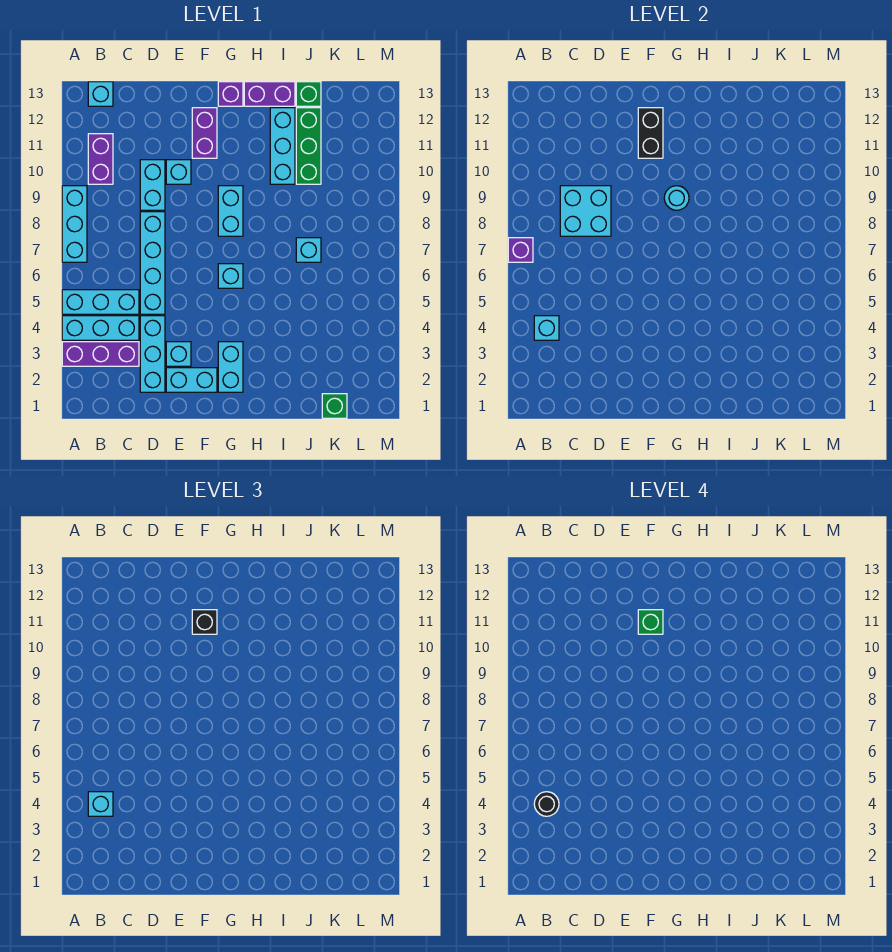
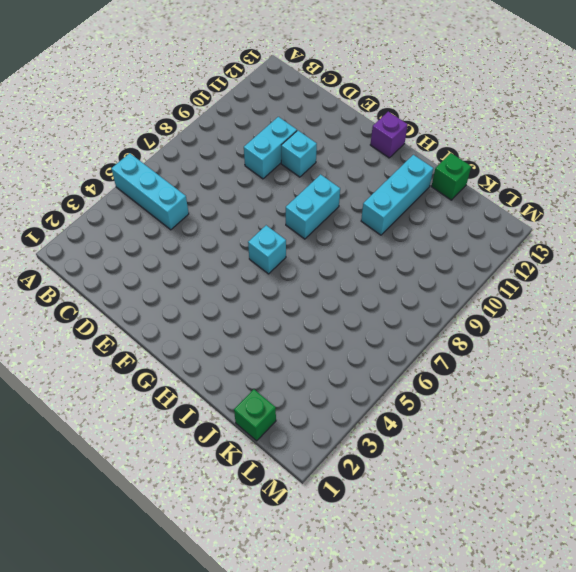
none -> purple brick A3:C3 level 1
none -> cyan brick A4:C4 level 1
none -> cyan brick A7:A9 level 1
none -> purple brick B10:B11 level 1

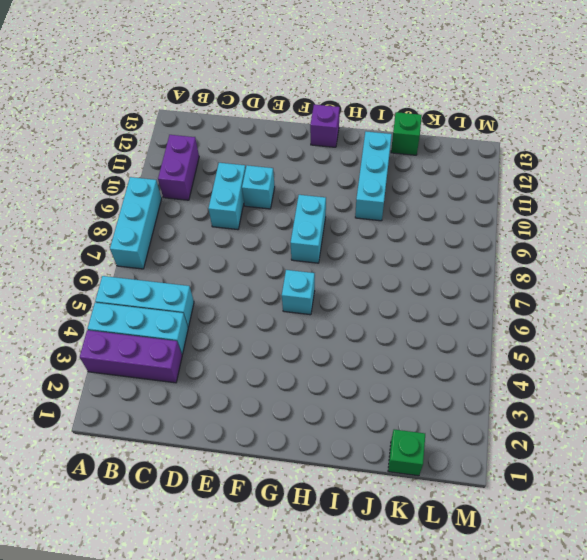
none -> cyan brick B13 level 1
none -> cyan brick D2:D4 level 1
none -> cyan brick D5:D8 level 1
none -> cyan brick E2:F2 level 1

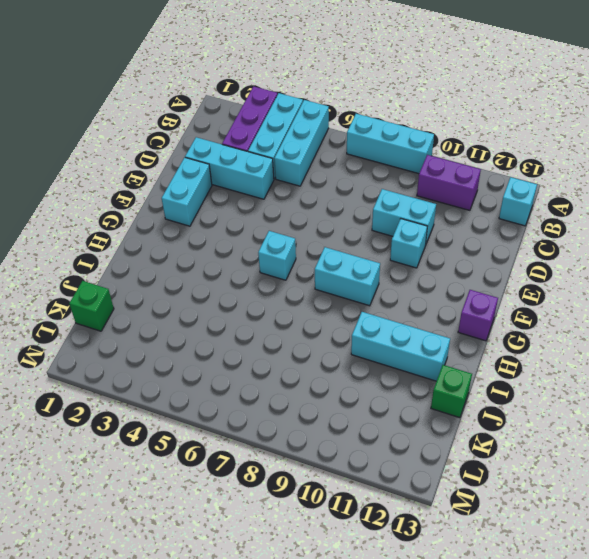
none -> cyan brick D5:D8 level 1
none -> cyan brick E3 level 1
none -> purple brick F11:F12 level 1
none -> cyan brick G2:G3 level 1

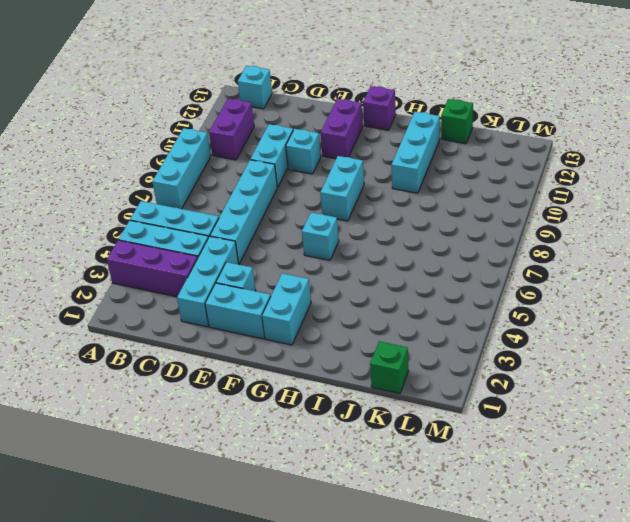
none -> purple brick H13:I13 level 1
none -> cyan brick J7 level 1
none -> green brick J10:J12 level 1
none -> purple brick A7 level 2

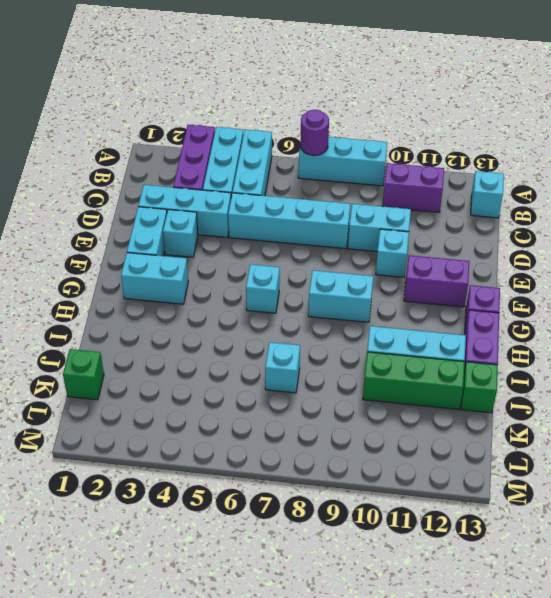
purple round brick A7 level 2 -> purple brick A7 level 2
none -> cyan brick B4 level 2
none -> cyan brick C8:D9 level 2
none -> black brick F11:F12 level 2
none -> cyan round brick G9 level 2

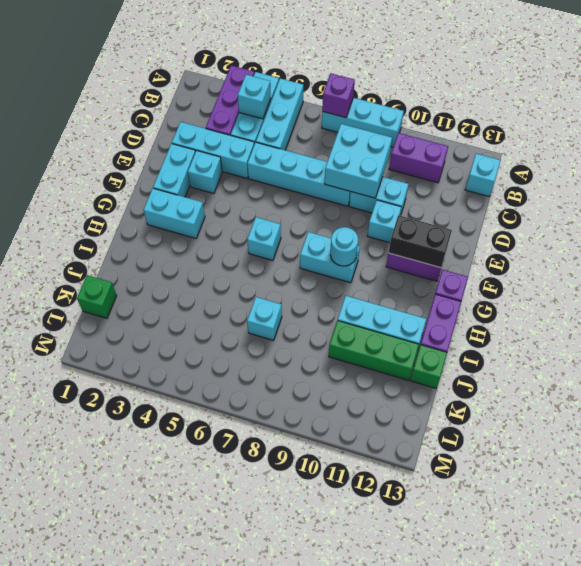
none -> cyan brick B4 level 3
none -> black brick F11 level 3
none -> black round brick B4 level 4
none -> green brick F11 level 4

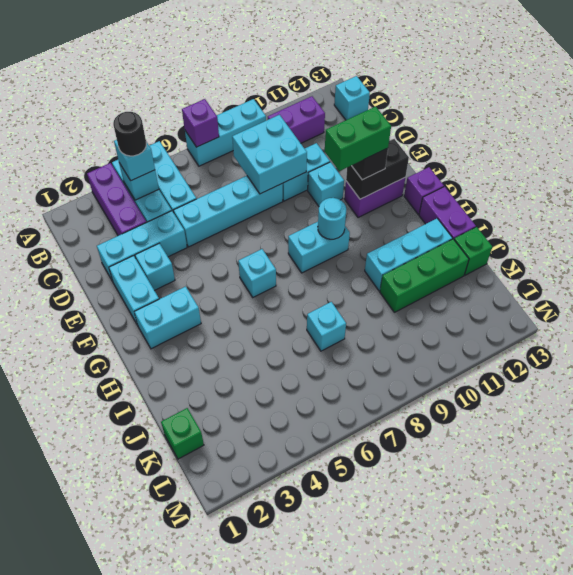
green brick F10:F11 level 4 -> green brick F11 level 4

